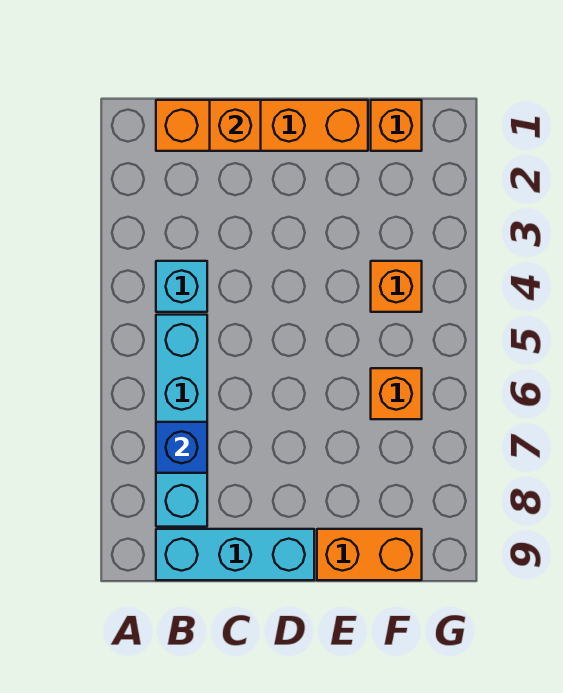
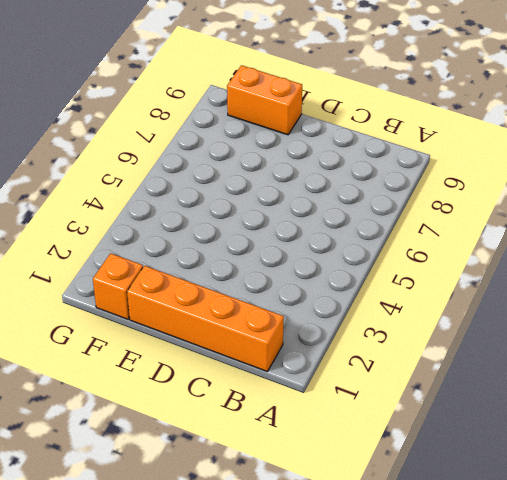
none -> cyan brick B4 level 1
none -> cyan brick B5:B8 level 1

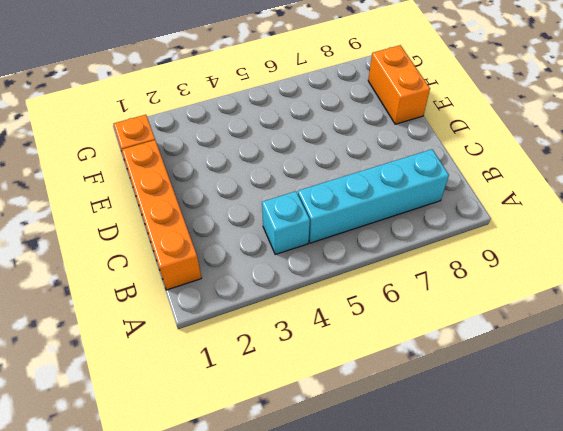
none -> cyan brick B9:D9 level 1
none -> orange brick F4 level 1

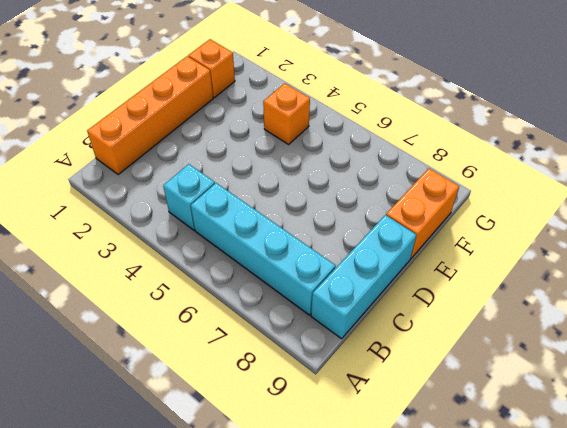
none -> orange brick F6 level 1
none -> blue brick B7 level 2

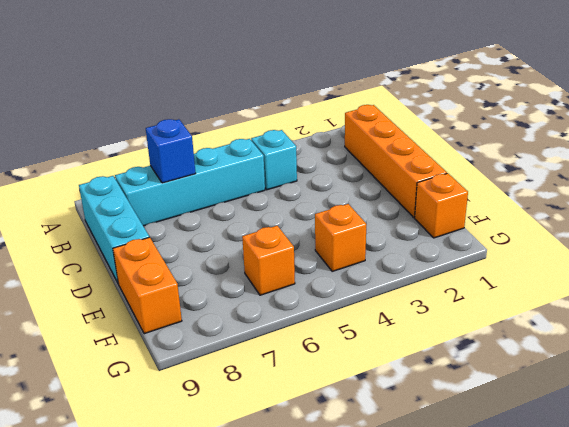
none -> orange brick C1 level 2

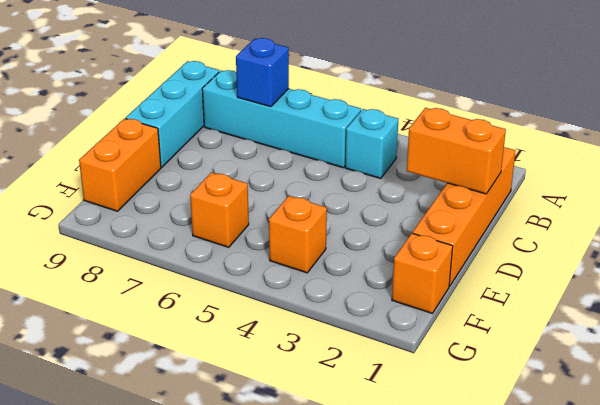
orange brick C1:C2 level 2 -> orange brick C1 level 2

